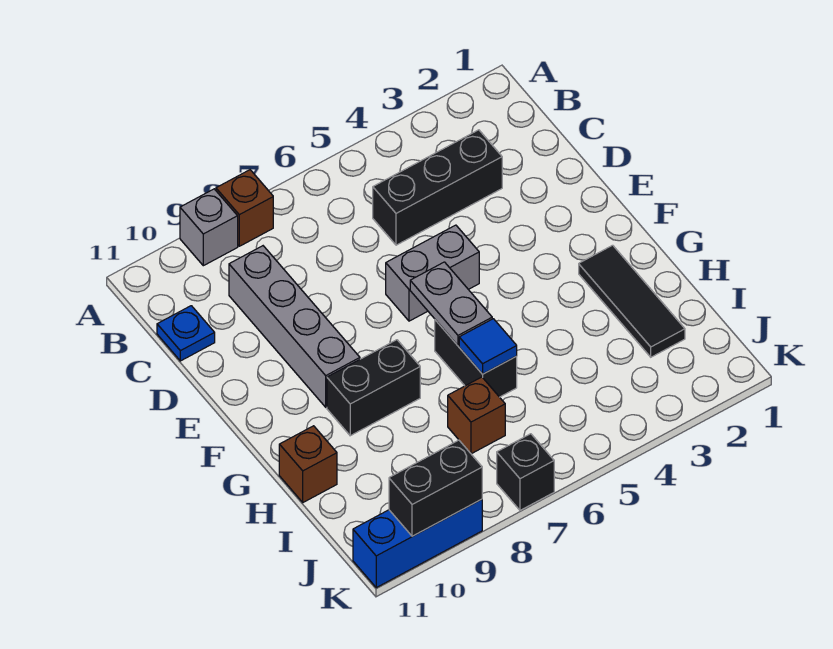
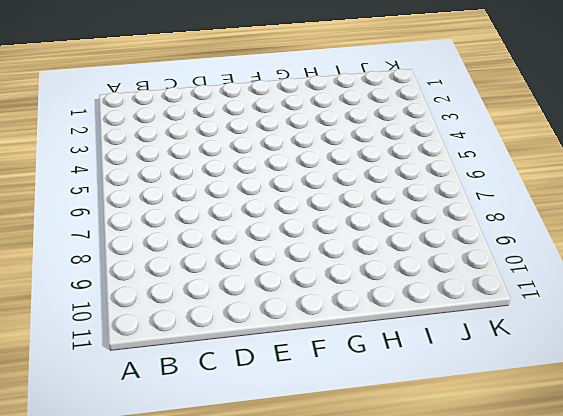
none -> brown brick A8 level 1
none -> grey brick A9 level 1
none -> black brick C3:C5 level 1

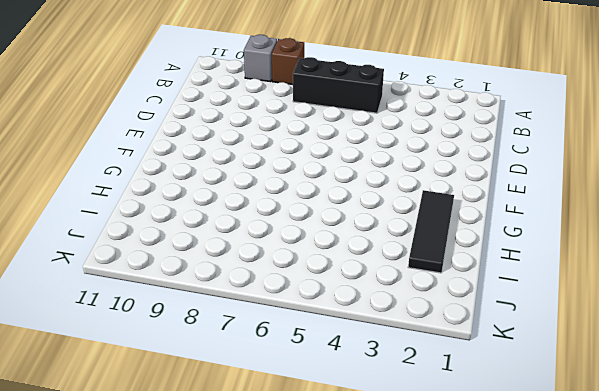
black brick B5:B7 level 1 -> black brick C3:C5 level 1
none -> grey brick C9:F9 level 1
none -> blue plate C11 level 1
none -> grey brick E5:E6 level 1

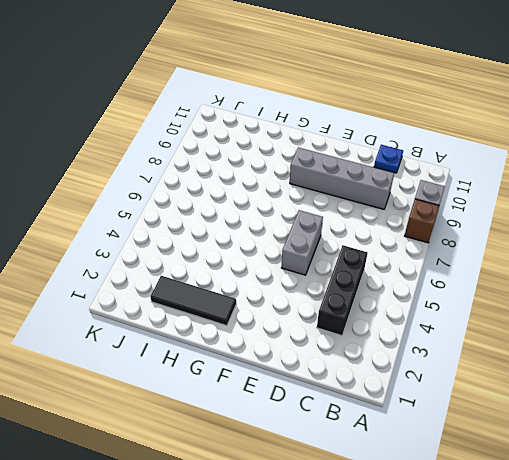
none -> black brick G6:H6 level 1
none -> black brick G8:G9 level 1
none -> brown brick H11 level 1

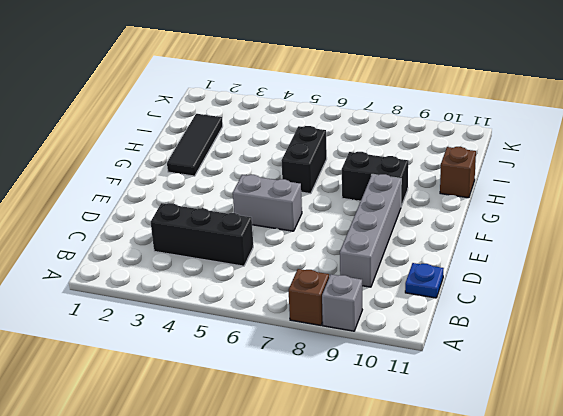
none -> brown brick I7 level 1
none -> black brick K7 level 1
none -> blue brick K9:K11 level 1

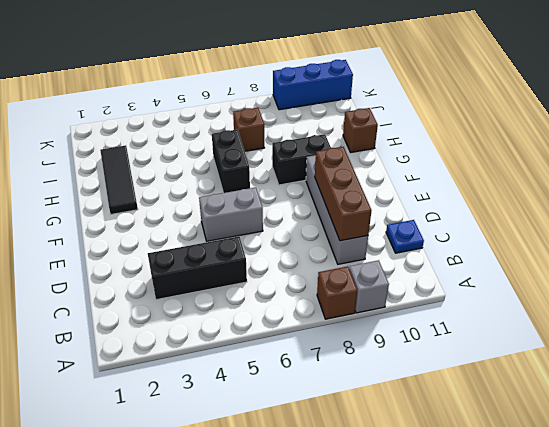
brown brick C9:E9 level 2 -> none
none -> black brick K7 level 1
none -> grey plate F6:G6 level 2
none -> blue tile H6 level 2

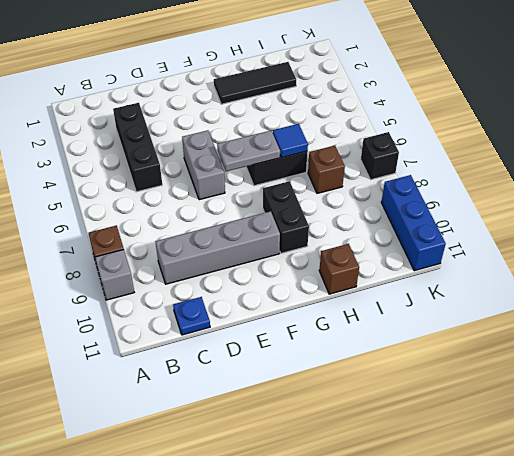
none -> black brick K9:K10 level 2

